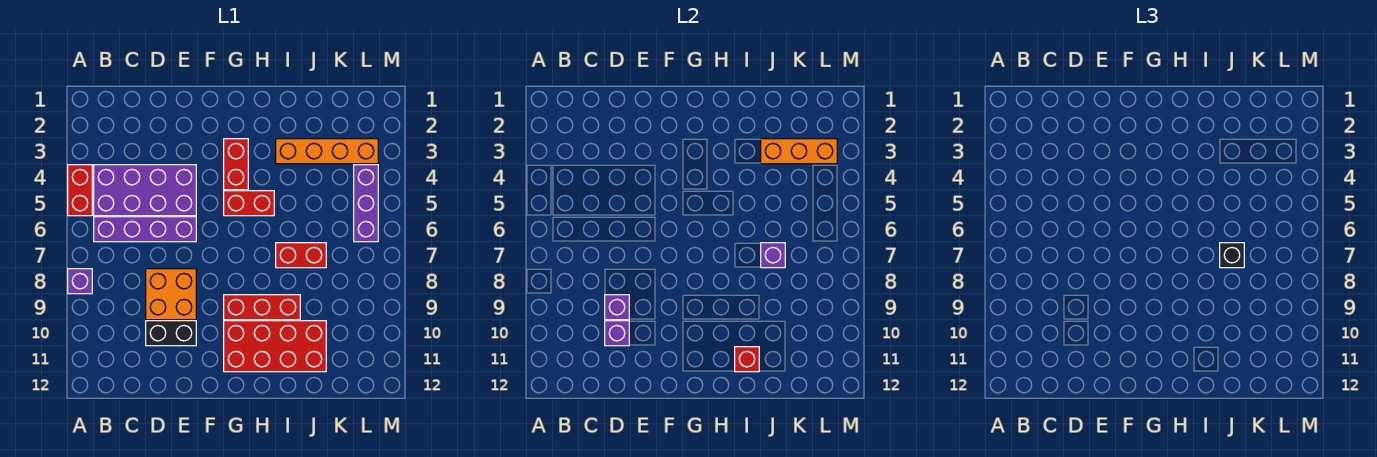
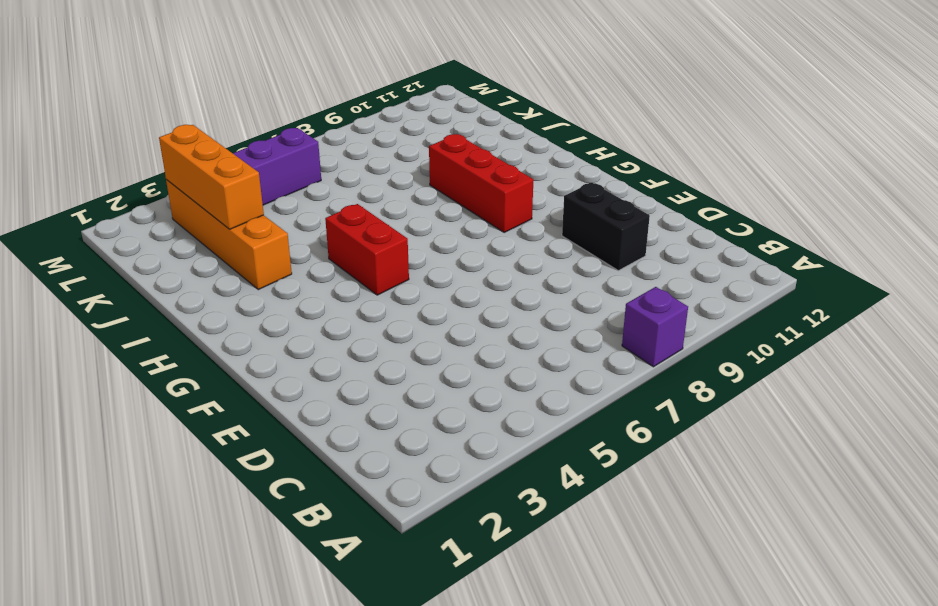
none -> red brick A4:A5 level 1
none -> purple brick B4:E5 level 1
none -> purple brick B6:E6 level 1

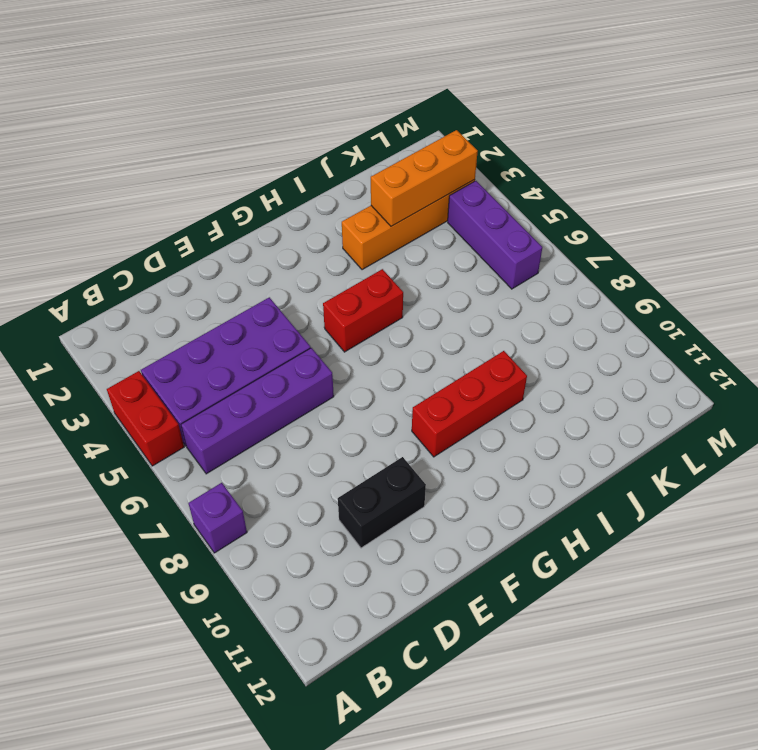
none -> orange brick D8:E9 level 1
none -> red brick G3:G4 level 1
none -> red brick G10:J11 level 1

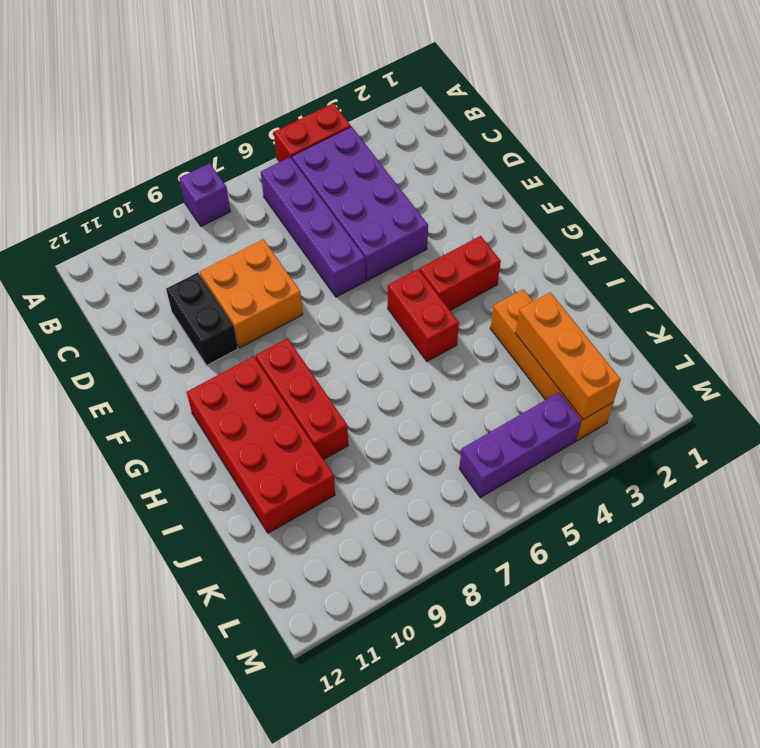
none -> red brick I7:J7 level 1
none -> purple brick D9 level 2
none -> purple brick D10 level 2

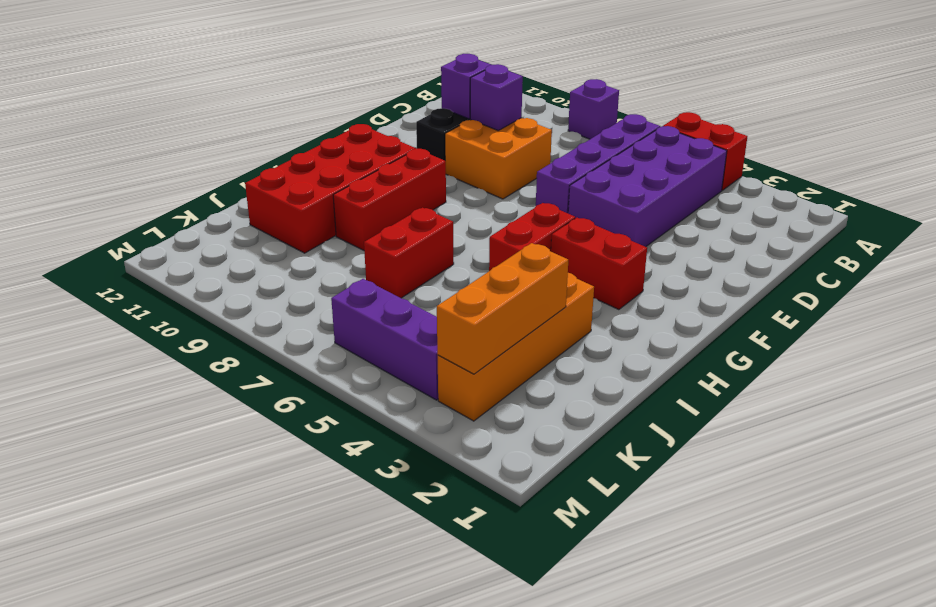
none -> red brick I11 level 2
none -> purple brick J7 level 2
none -> black brick J7 level 3

